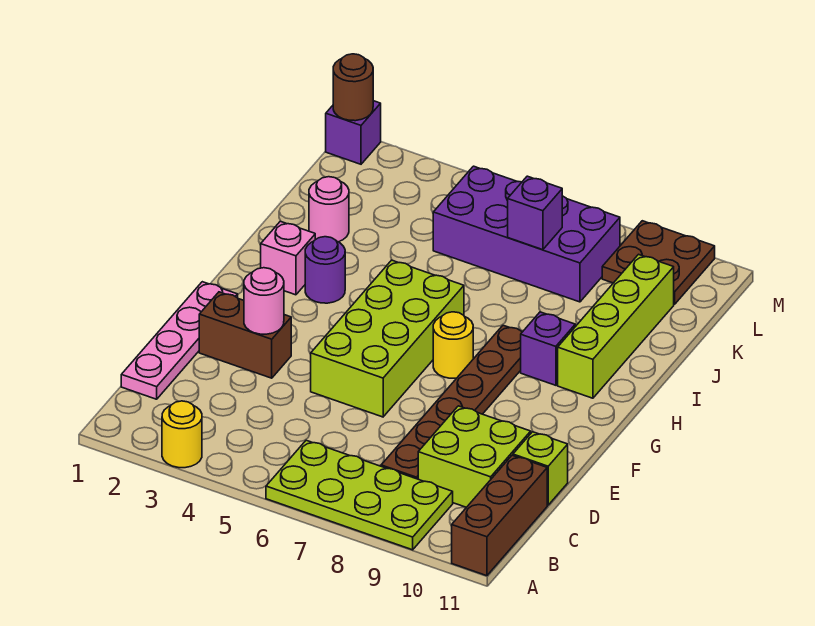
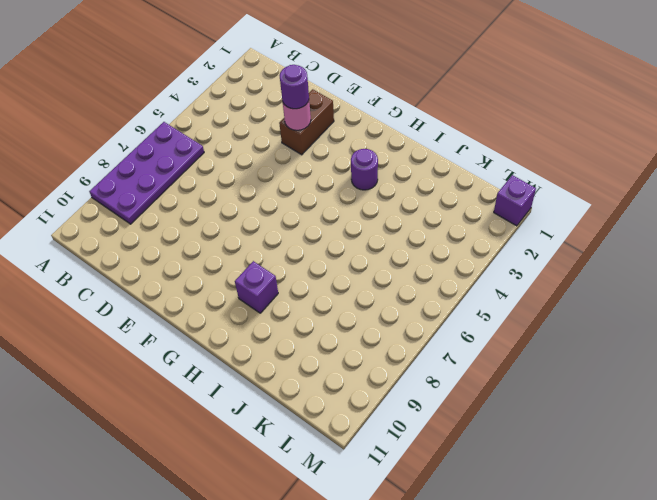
purple plate A6:B9 level 1 -> lime plate A6:B9 level 1
purple round brick E3 level 3 -> none
none -> yellow round brick A3 level 1
none -> brown brick A11:C11 level 1
none -> pink plate C1:F1 level 1

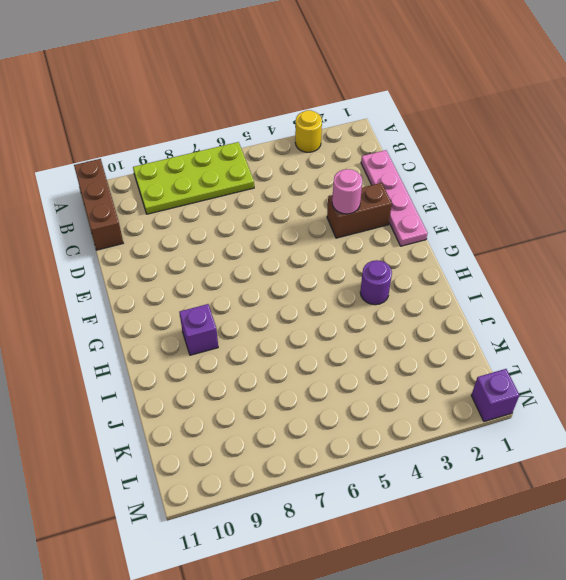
none -> brown plate C8:H8 level 1
none -> lime brick C9:D10 level 1
none -> lime brick D11 level 1

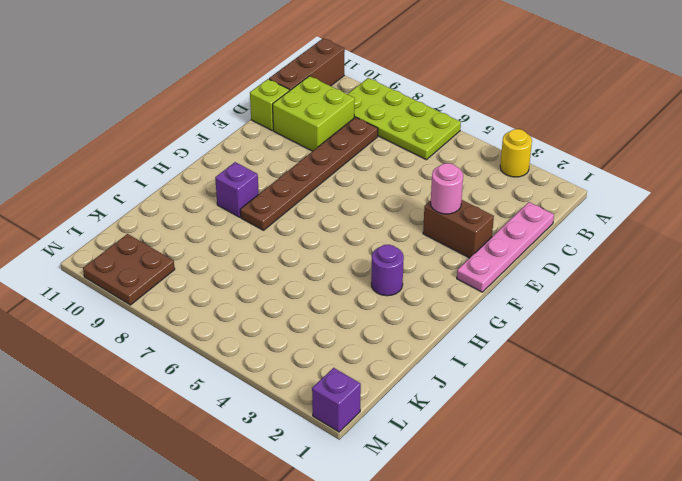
none -> lime brick E5:H6 level 1
none -> yellow round brick G7 level 1
none -> pink brick H2 level 1

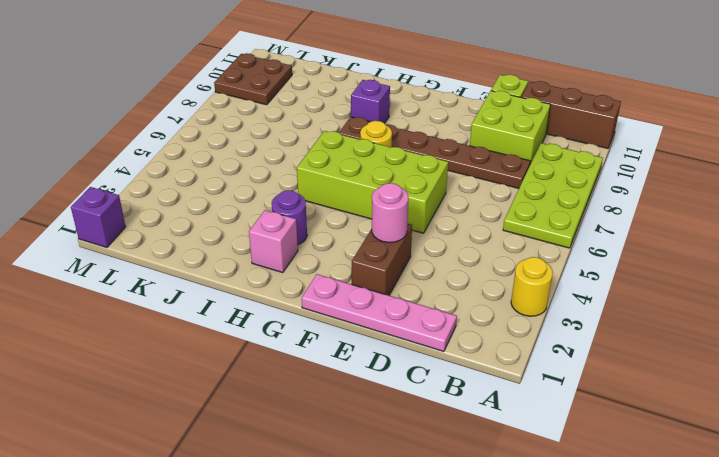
none -> lime brick H10:K10 level 1
none -> pink round brick J2 level 1
none -> purple brick K5:L8 level 1

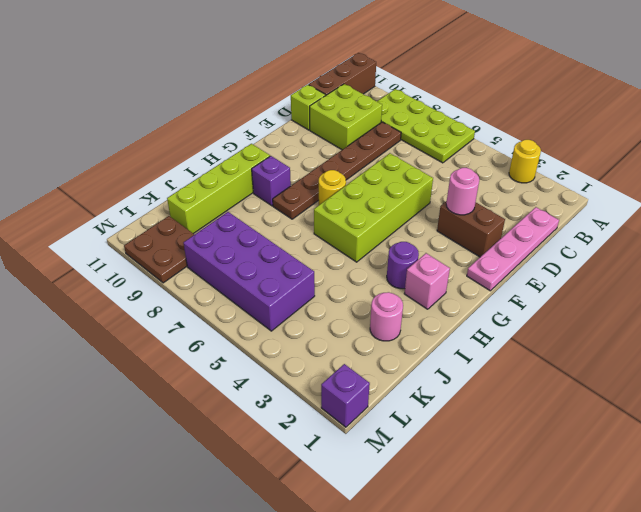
none -> purple brick K7 level 2
none -> brown round brick M1 level 2

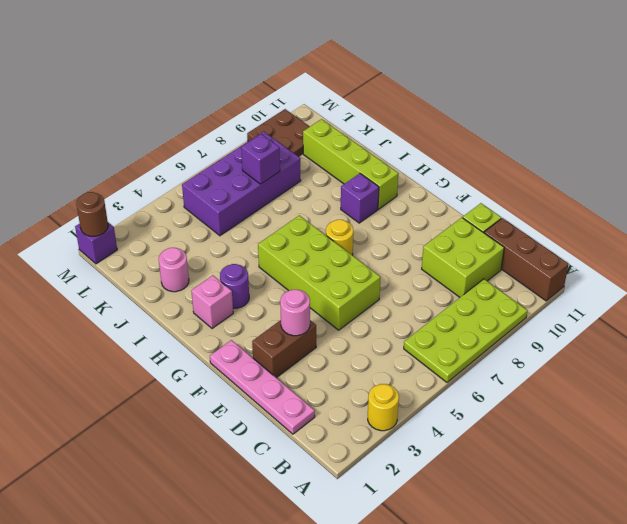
none -> brown plate C8:H8 level 1

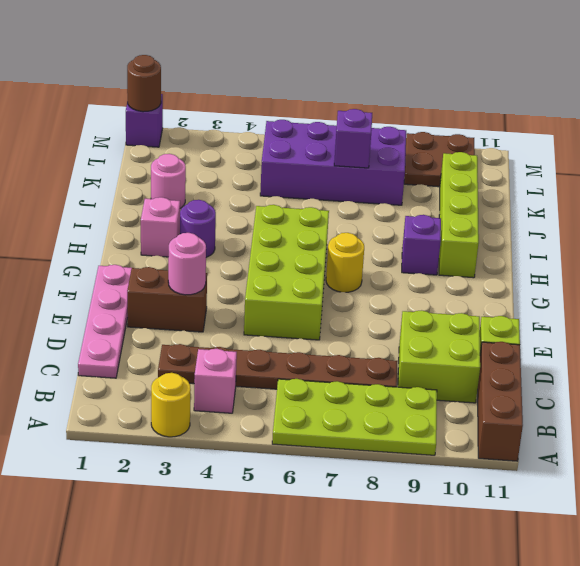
pink brick B4 level 1 -> none
brown plate C3:C8 level 1 -> brown plate C8:H8 level 1

